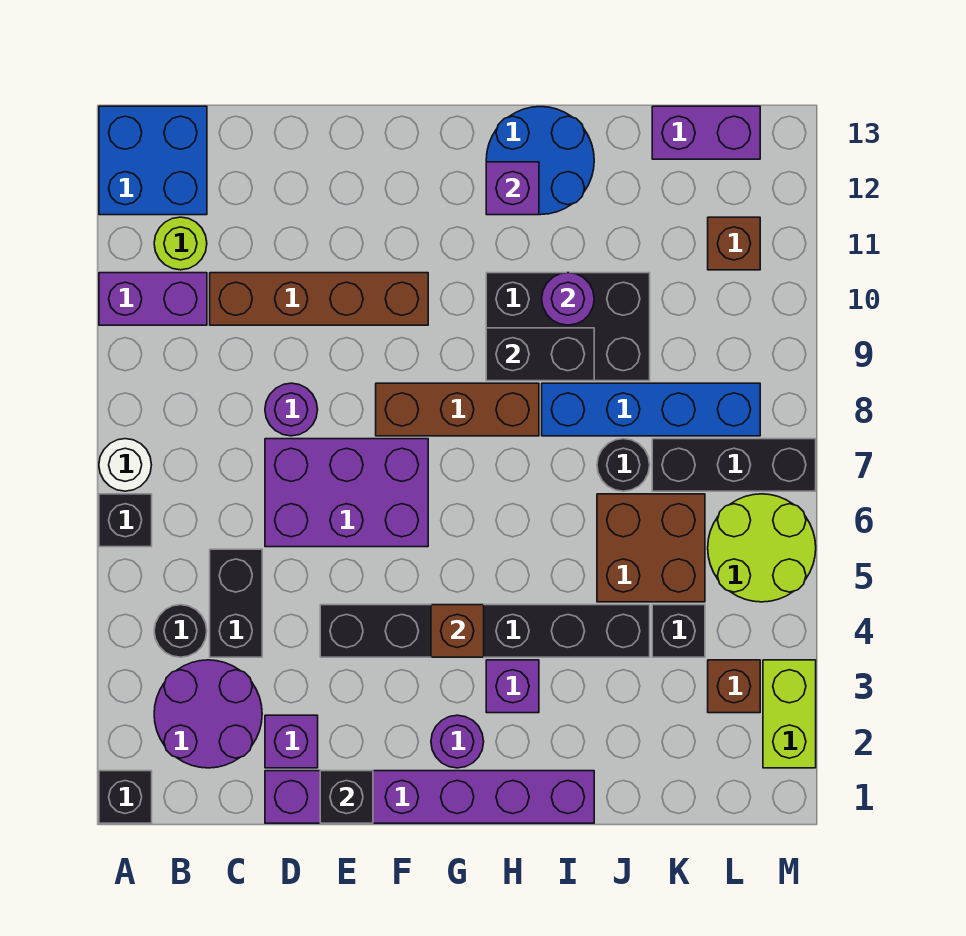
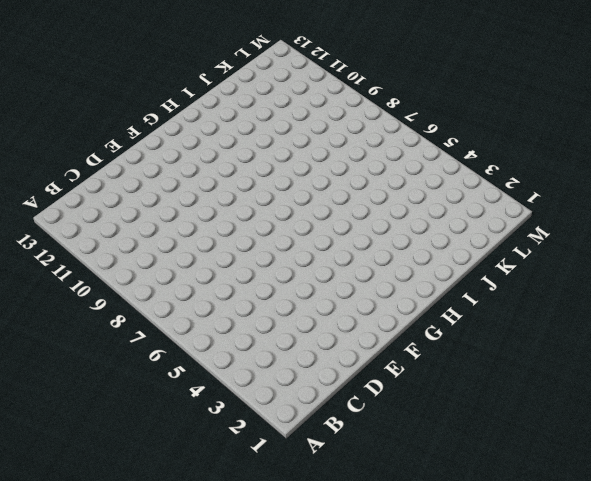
none -> black brick A1 level 1
none -> black brick A6 level 1
none -> white round brick A7 level 1
none -> purple brick A10:B10 level 1

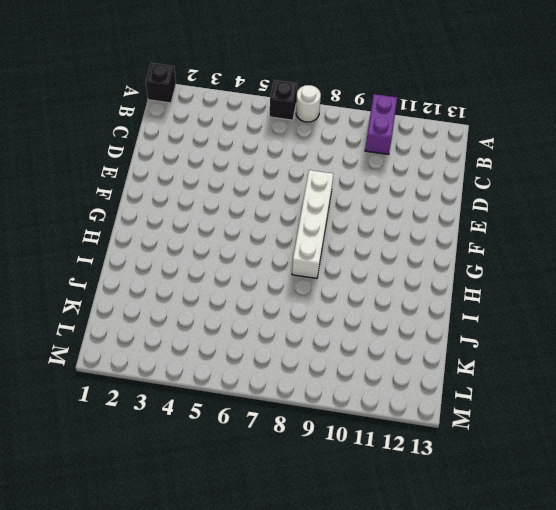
white brick E8:H8 level 1 -> brown brick F8:H8 level 1
none -> blue brick A12:B13 level 1
none -> purple round brick B2:C3 level 1
none -> black round brick B4 level 1
none -> lime round brick B11 level 1

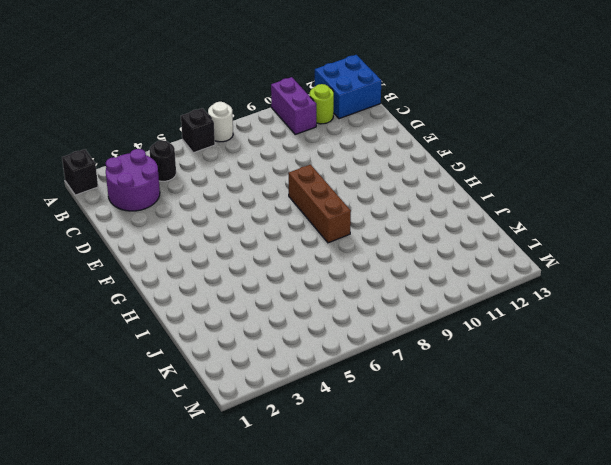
none -> black brick C4:C5 level 1
none -> brown brick C10:F10 level 1
none -> purple brick D1:I1 level 1
none -> purple brick D2 level 1

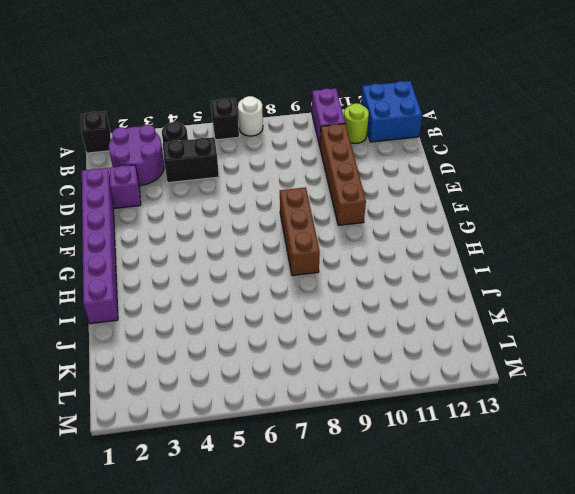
none -> purple brick D6:F7 level 1
none -> purple round brick D8 level 1
none -> black brick E4:J4 level 1
none -> purple round brick G2 level 1

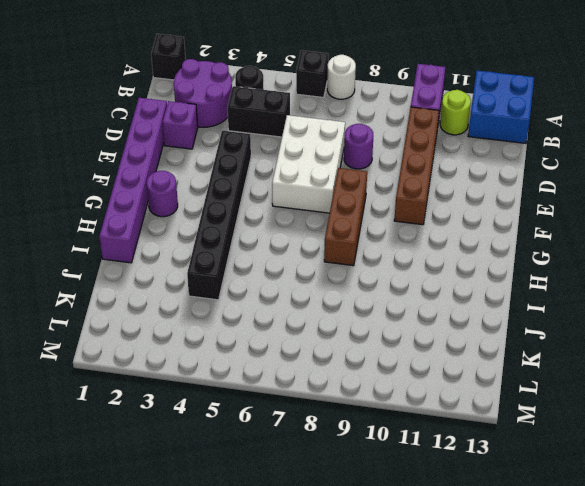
white brick D6:F7 level 1 -> purple brick D6:F7 level 1
none -> purple brick H3 level 1
none -> black brick H9:J10 level 1
none -> blue round brick H12:I13 level 1
none -> blue brick I8:L8 level 1

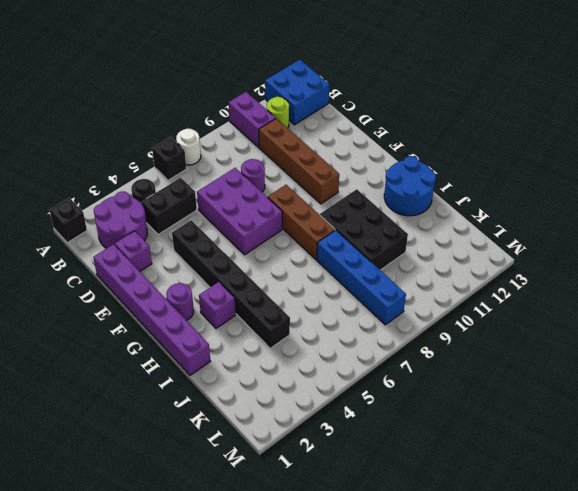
none -> brown brick J5:K6 level 1
none -> black round brick J7 level 1
none -> black brick K4 level 1
none -> black brick K7:M7 level 1

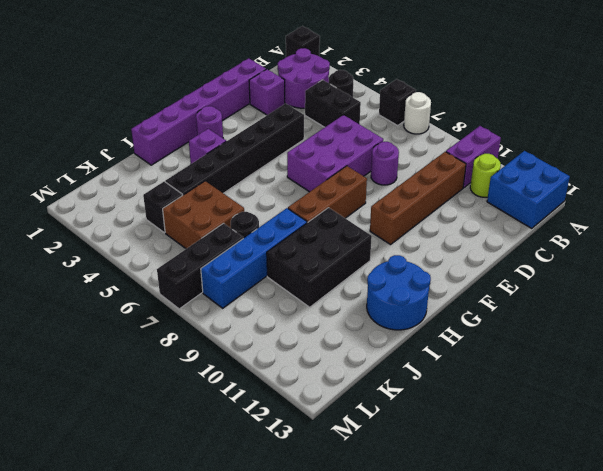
none -> purple brick K13:L13 level 1
none -> brown brick L3 level 1
none -> lime round brick L5:M6 level 1
none -> brown brick L11 level 1

